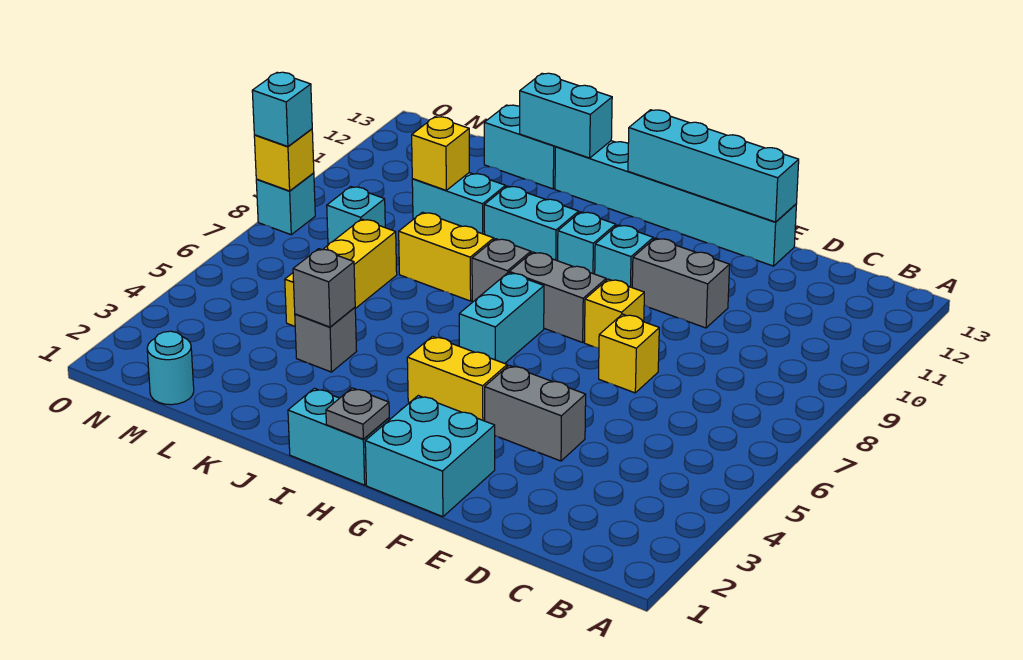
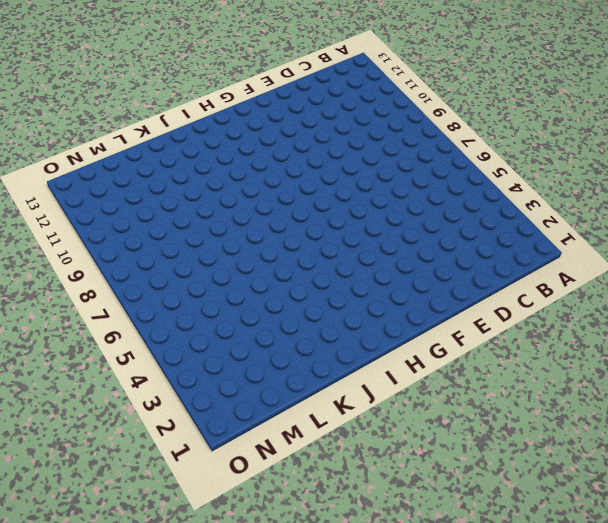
none -> grey brick E4:F4 level 1
none -> yellow brick E7 level 1
none -> grey brick E10:F10 level 1

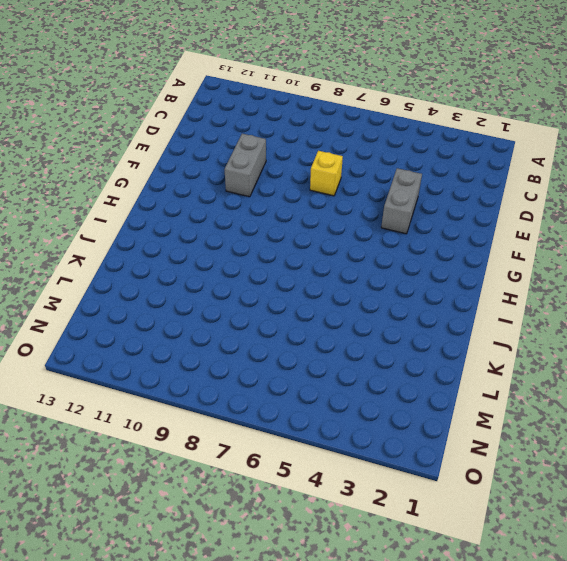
none -> cyan brick E13:J13 level 1
none -> cyan brick F1:G2 level 1
none -> yellow brick F8 level 1

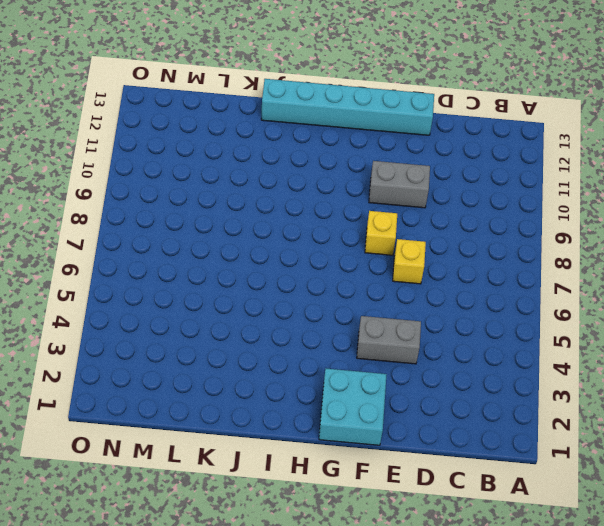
none -> yellow brick G4:H4 level 1
none -> grey brick G8:H8 level 1
none -> cyan brick G10 level 1

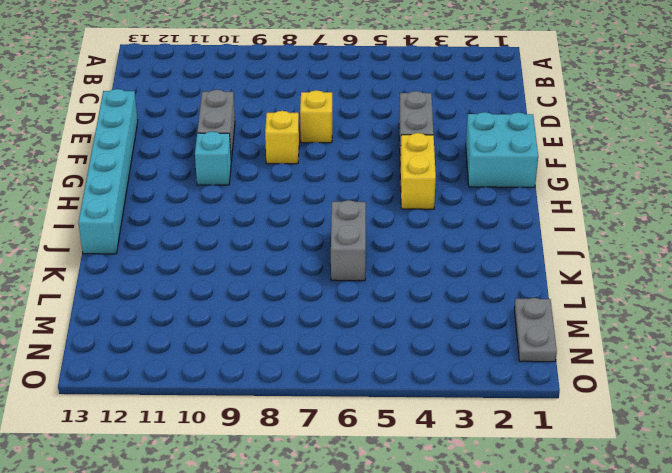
grey brick J6:K6 level 1 -> grey brick G8:H8 level 1
grey plate M1:N1 level 1 -> cyan round brick M1 level 1
none -> cyan brick H1:I1 level 1
none -> cyan brick H6:H7 level 1
none -> cyan brick H10 level 1

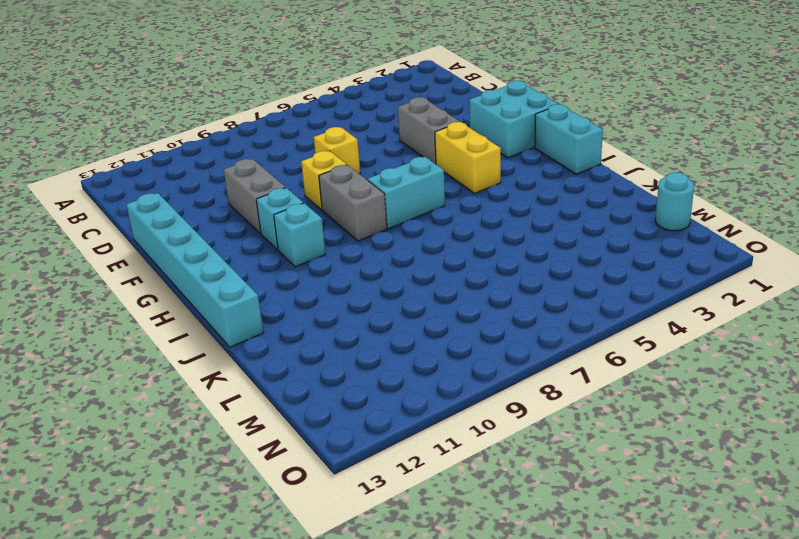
none -> grey brick I8 level 1
none -> cyan brick I10:J10 level 1
none -> yellow brick J8:K8 level 1

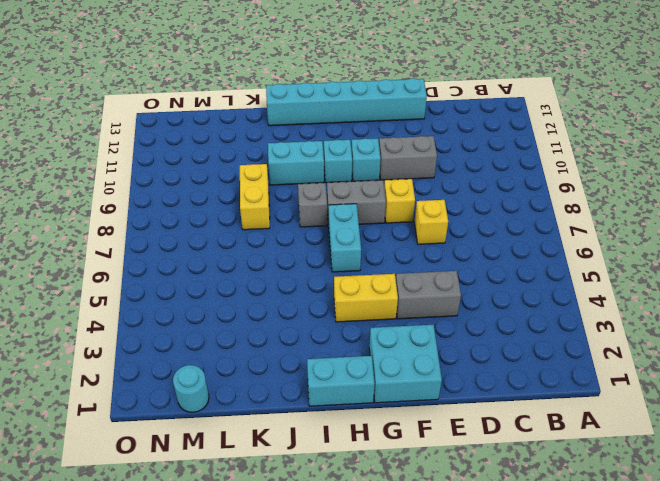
yellow brick K8:K9 level 1 -> yellow brick J8:K8 level 1
none -> grey brick K4 level 1
none -> cyan brick K10:L10 level 1
none -> cyan brick K13:L13 level 1

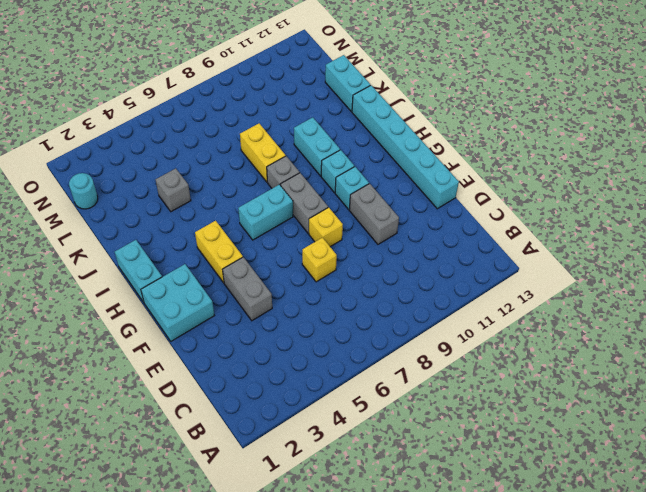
none -> cyan brick K10:L10 level 1
none -> yellow brick L5:L7 level 1
none -> cyan brick M8 level 1

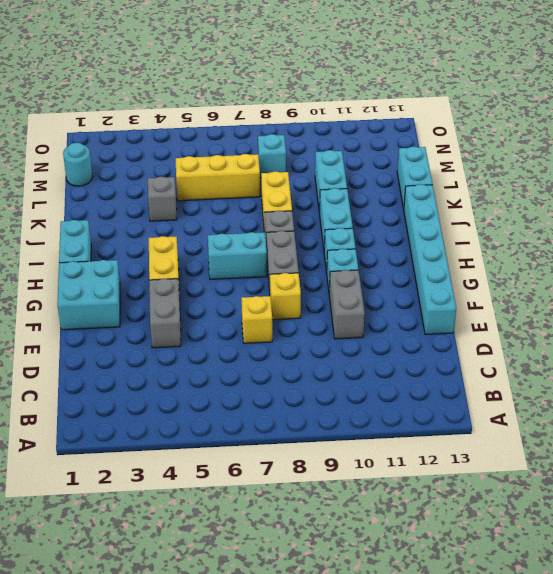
none -> cyan brick O8 level 1
none -> cyan brick E13:H13 level 2
none -> grey plate H1 level 2

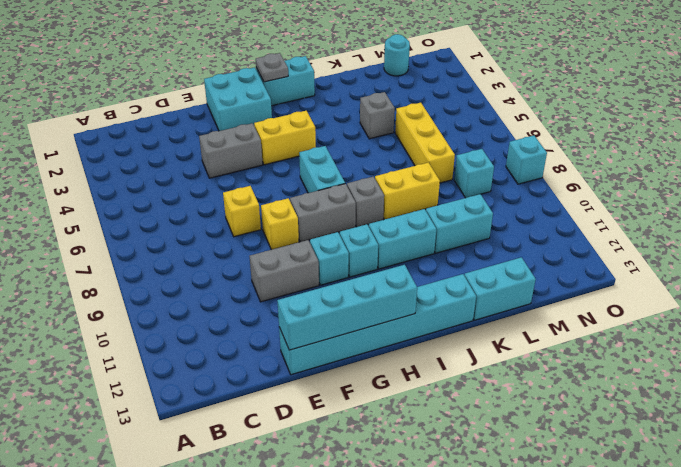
none -> cyan brick J13:K13 level 2
none -> grey brick K4 level 2
none -> yellow brick L10 level 2

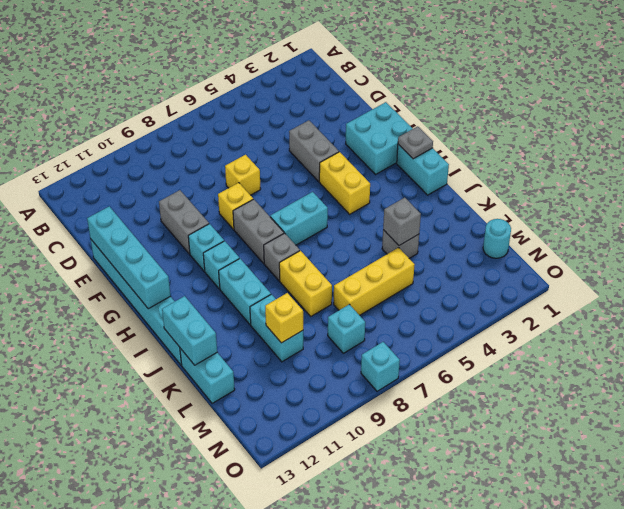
none -> yellow brick O8 level 2
none -> cyan brick O8 level 3

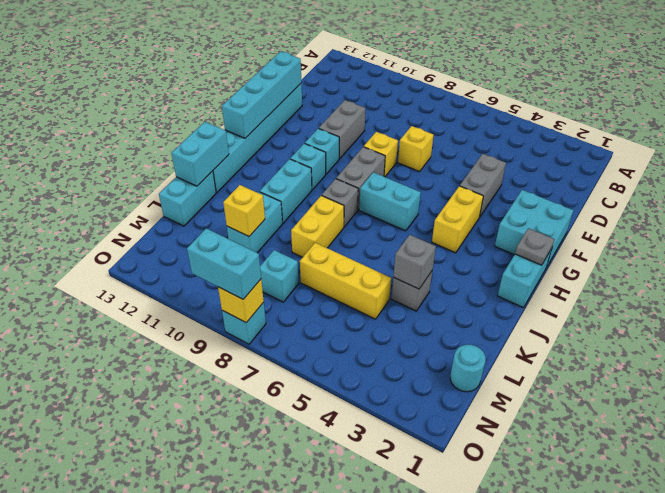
cyan brick O8:O9 level 3 -> cyan brick O8 level 3

